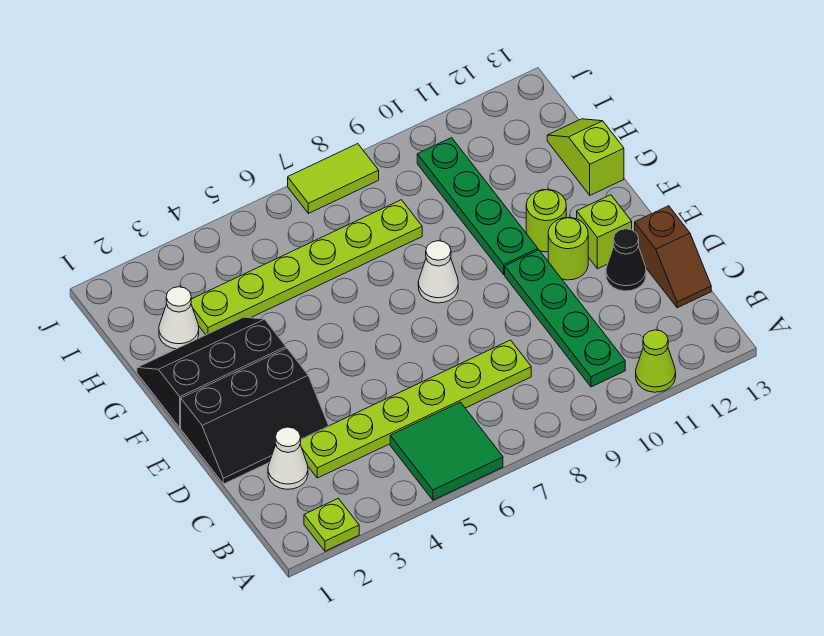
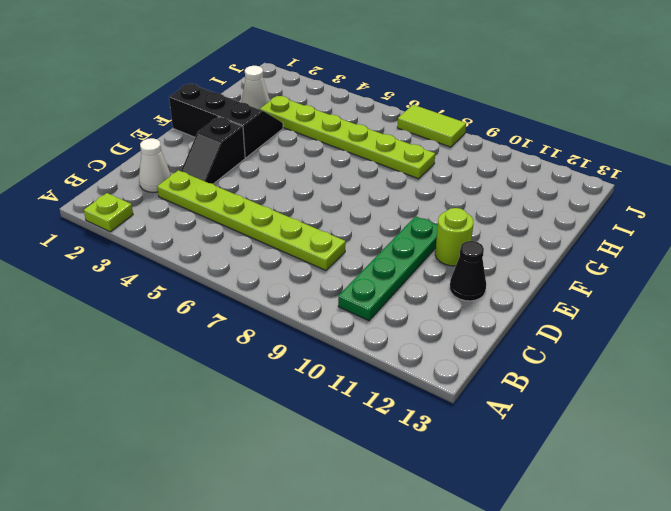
black slope D3:E3 level 1 top E -> black slope D1:E3 level 1 top E
none -> green tile A5:B6 level 1
none -> lime cone A11 level 1
none -> brown slope C13:D13 level 1 top D

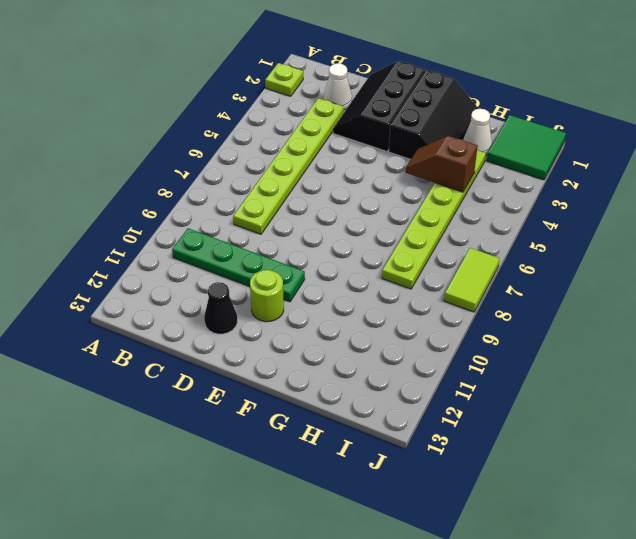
brown slope G4:H4 level 2 top H -> brown slope C13:D13 level 1 top D
green tile I1:J2 level 1 -> green tile A5:B6 level 1
none -> lime cone A11 level 1
none -> lime brick E12 level 1
none -> white cone F8 level 1

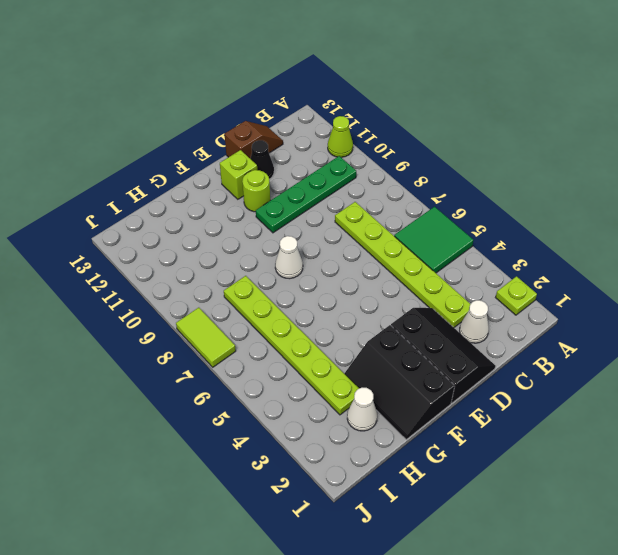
none -> green plate F10:I10 level 1
none -> lime round brick F11 level 1
none -> lime slope G13:H13 level 1 top G

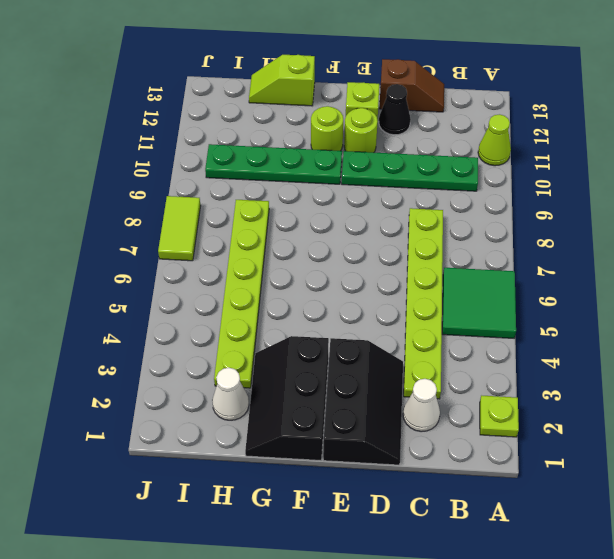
none -> white cone F8 level 1

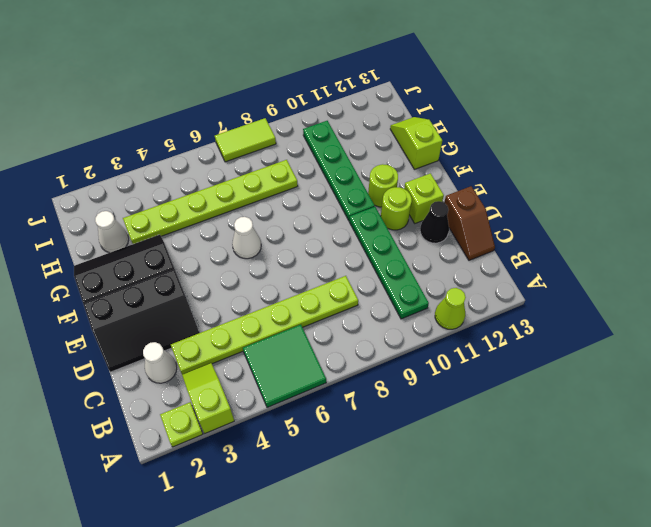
lime slope A3:B3 level 1 top A -> none
white cone F6 level 1 -> white cone F8 level 1

